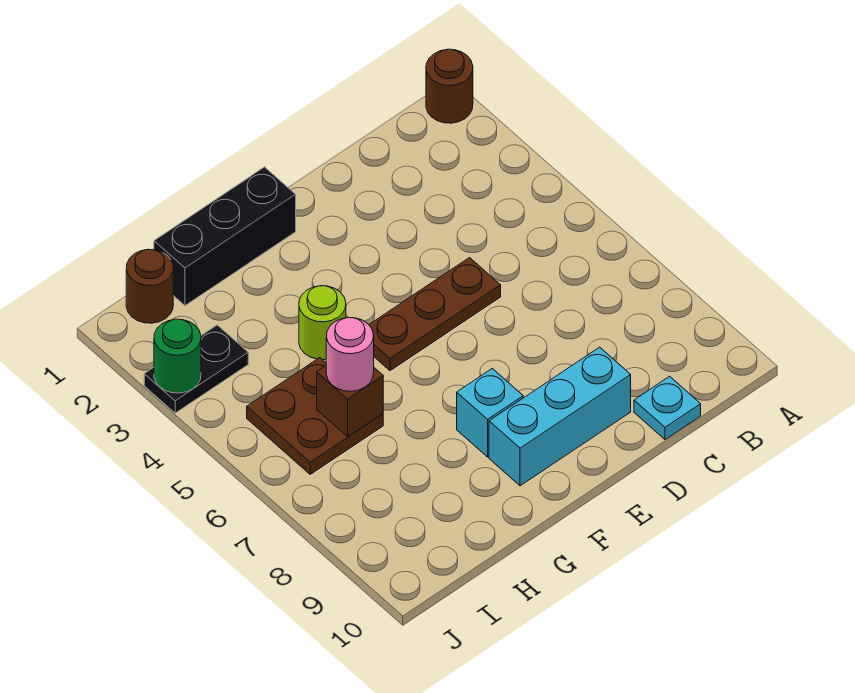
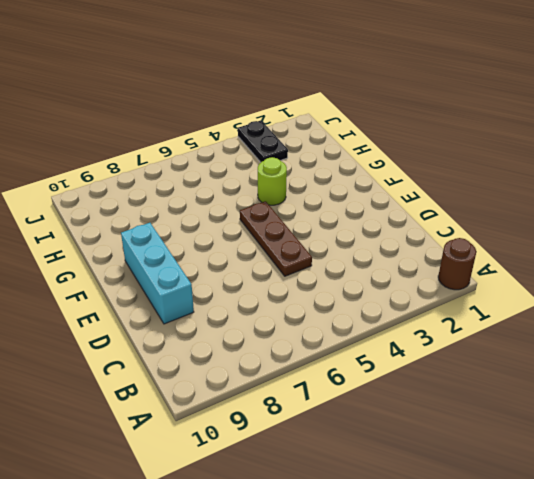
none -> cyan plate C10 level 1
none -> black brick F1:H1 level 1
none -> cyan brick F8 level 1

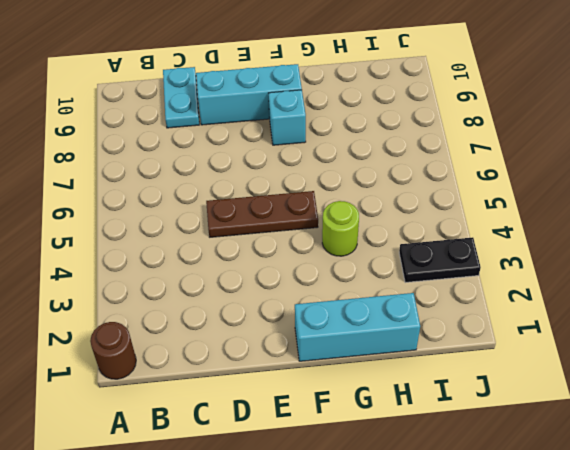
cyan plate C9:C10 level 1 -> cyan plate C10 level 1
cyan brick F1:H1 level 1 -> black brick F1:H1 level 1
none -> brown plate H5:I6 level 1
none -> brown round brick I1 level 1
none -> brown brick H6 level 2

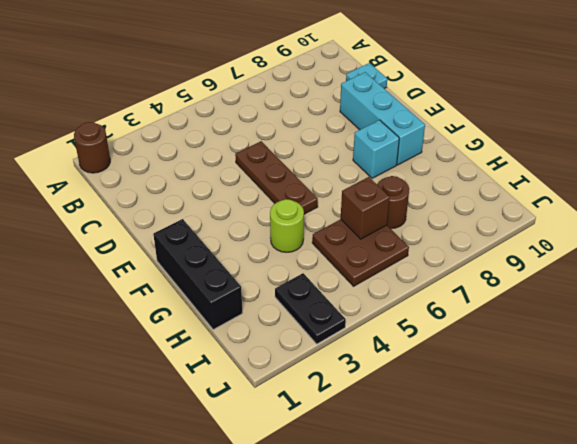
brown round brick H7 level 1 -> brown round brick I1 level 1
none -> green round brick J3 level 2
none -> pink round brick H6 level 3

